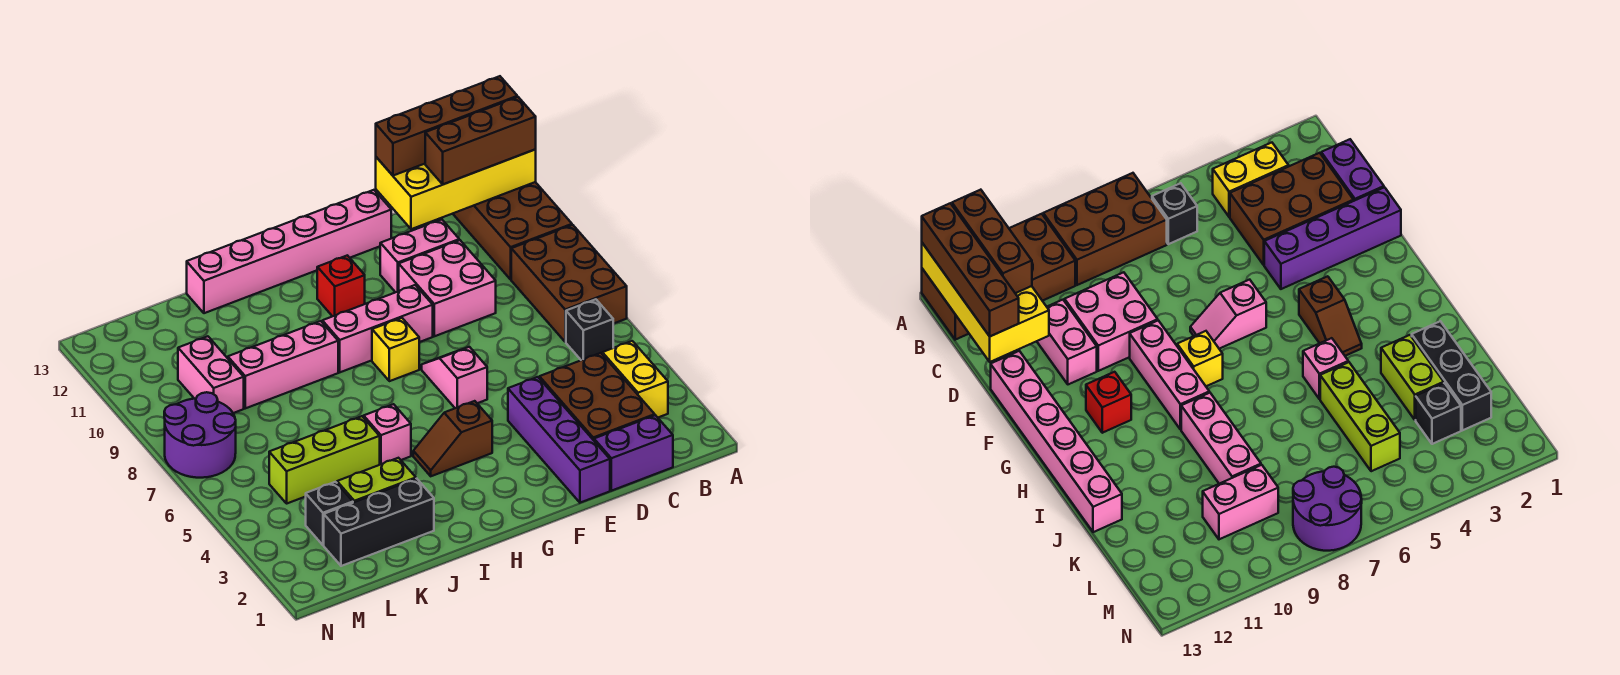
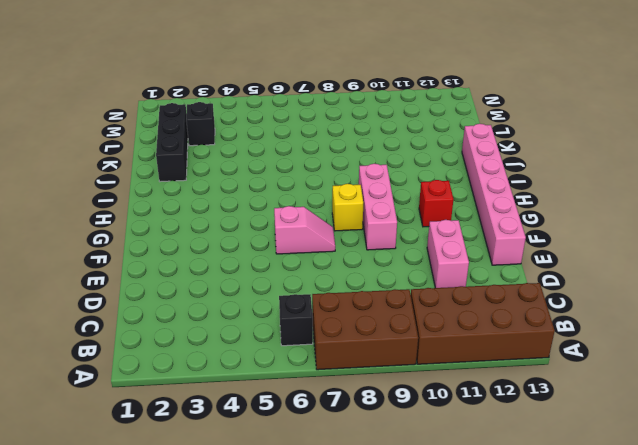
none -> yellow brick B3:B4 level 1
none -> purple brick C1:D1 level 1
none -> brown brick C2:D4 level 1

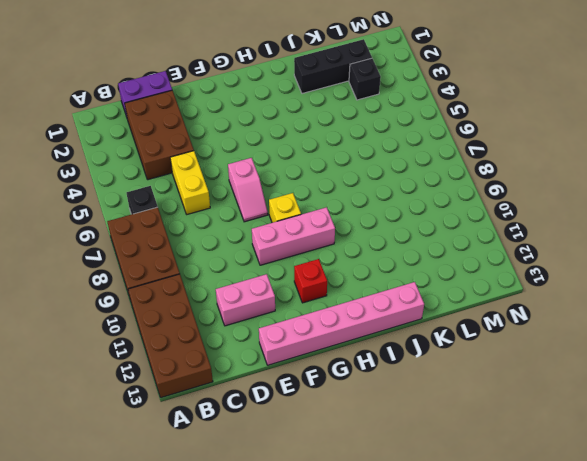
yellow brick D5:D6 level 1 -> yellow brick B3:B4 level 1
none -> pink brick D9:E10 level 1
none -> purple brick E1:E4 level 1
none -> brown slope G4:H4 level 1 top G

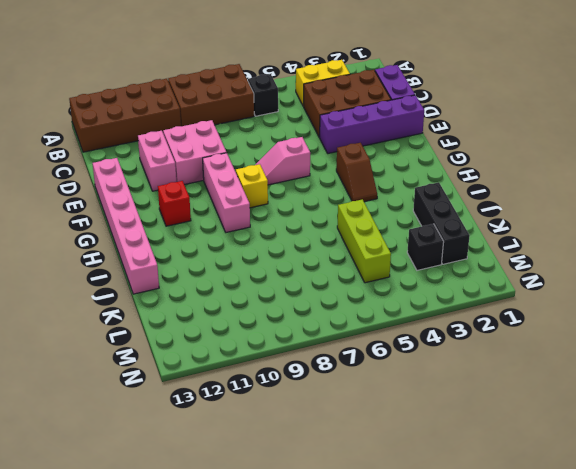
none -> pink brick I5 level 1
none -> pink brick I9:K9 level 1
none -> lime brick J3:K3 level 1

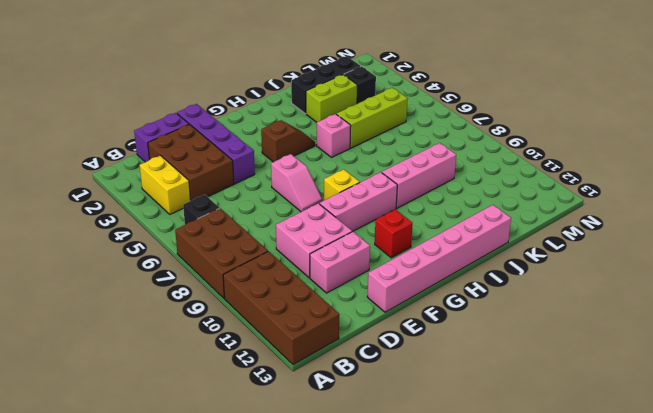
none -> pink brick L9:L10 level 1
none -> purple round brick M7:N8 level 1
none -> yellow brick A12:D13 level 2

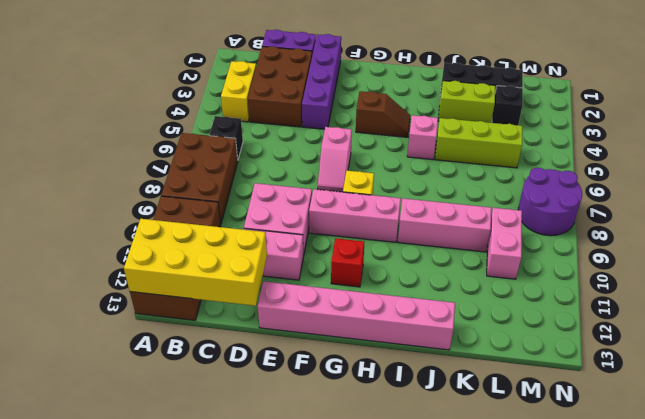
none -> brown brick A12:C12 level 3
none -> brown brick A13:D13 level 3

